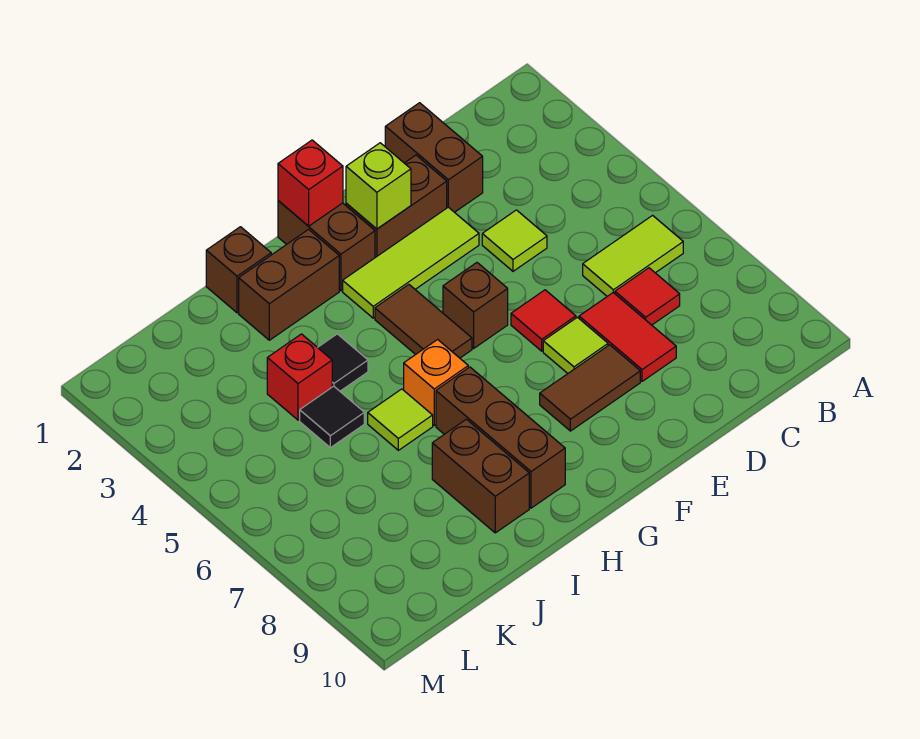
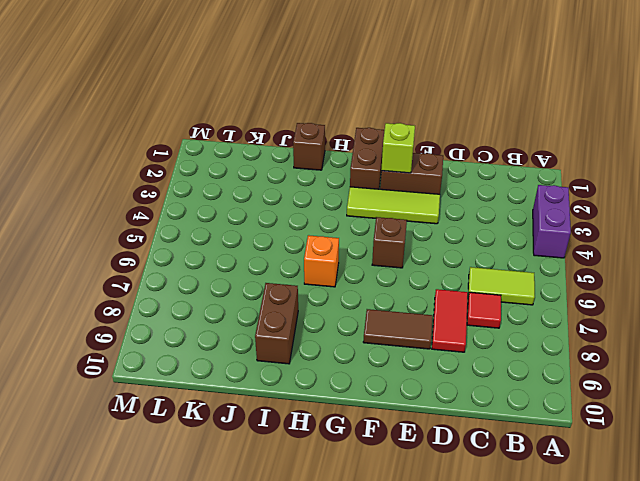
purple brick A3:A4 level 1 -> none
none -> brown brick D1:D2 level 1
none -> lime tile D4 level 1
none -> red tile E6 level 1

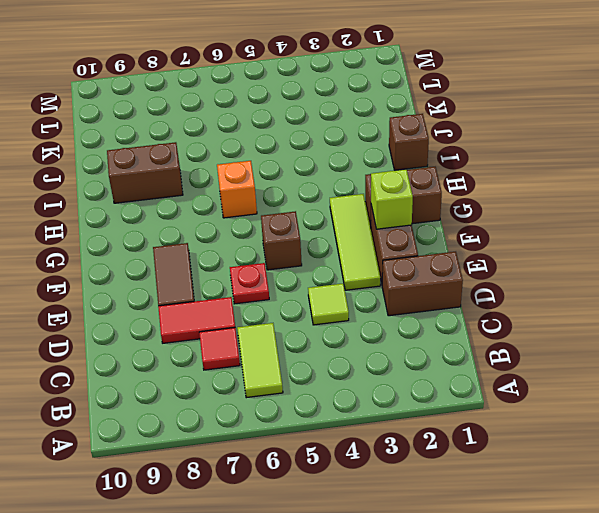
red plate E6 level 1 -> red tile E6 level 1
none -> lime tile E7 level 1
none -> brown tile G4:G5 level 1
none -> brown brick H2:I2 level 1

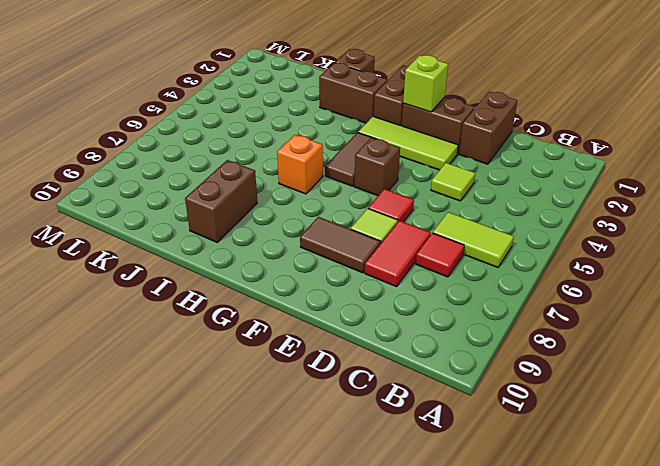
none -> brown brick H7:H9 level 1
none -> black tile I4 level 1
none -> lime tile I6 level 1

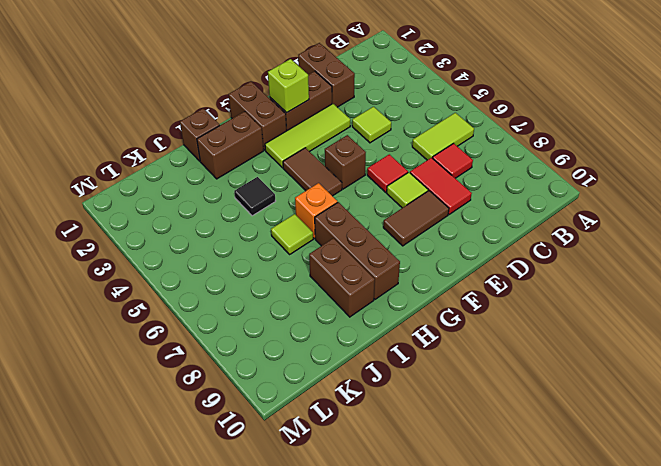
none -> red brick J4 level 1
none -> black tile J5 level 1
none -> red brick G1 level 2

